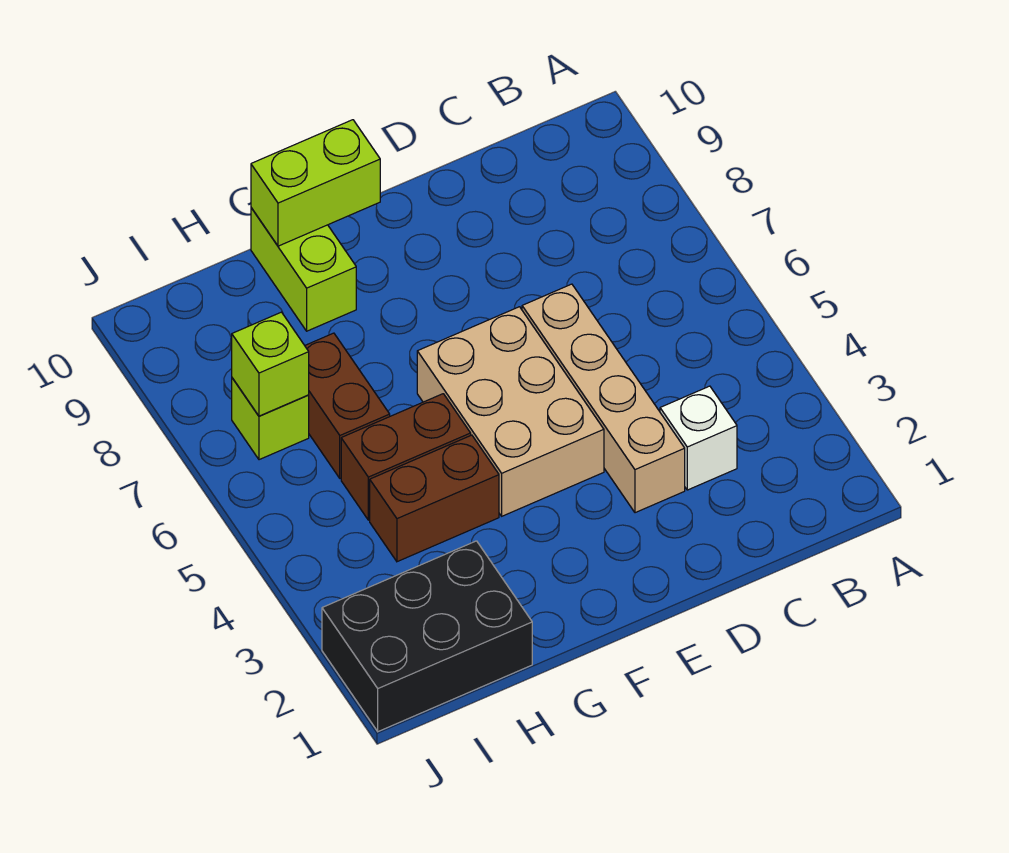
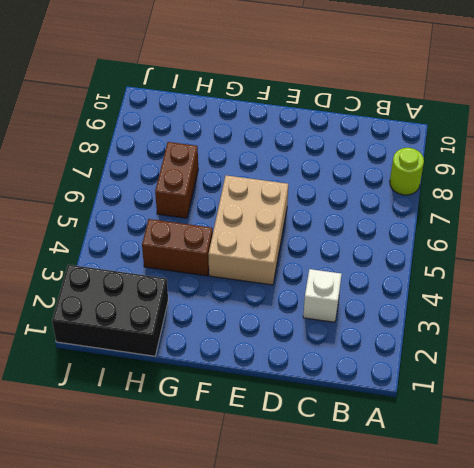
lime round brick A8 level 1 -> none
none -> tan brick D3:D6 level 1
none -> brown brick G5:H5 level 1

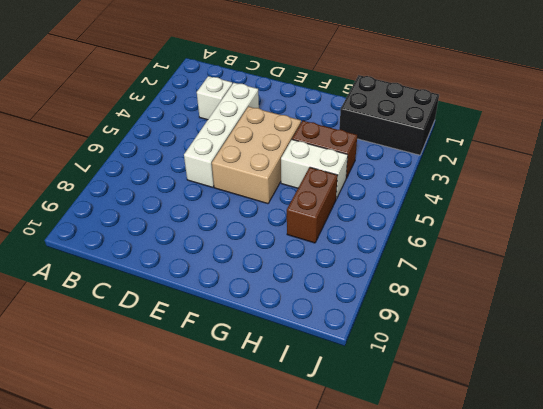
white brick D3:D6 level 1 -> tan brick D3:D6 level 1
white brick G5:H5 level 1 -> brown brick G5:H5 level 1
none -> lime brick G9:G10 level 1
none -> lime brick I7 level 1

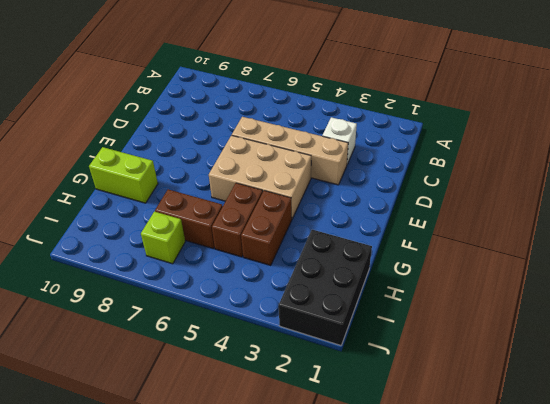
none -> lime brick F10:G10 level 2
none -> lime brick I7 level 2

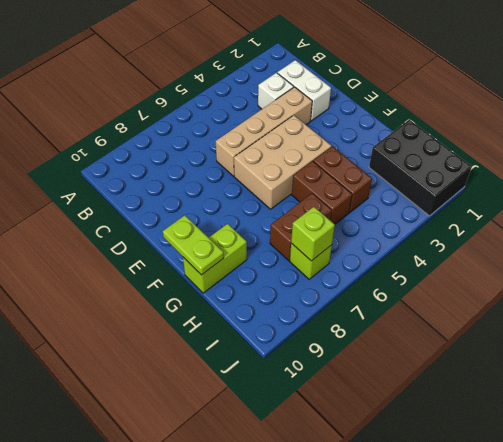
white brick C2:D2 level 1 -> none
lime plate F10:G10 level 2 -> lime brick F10:G10 level 2

